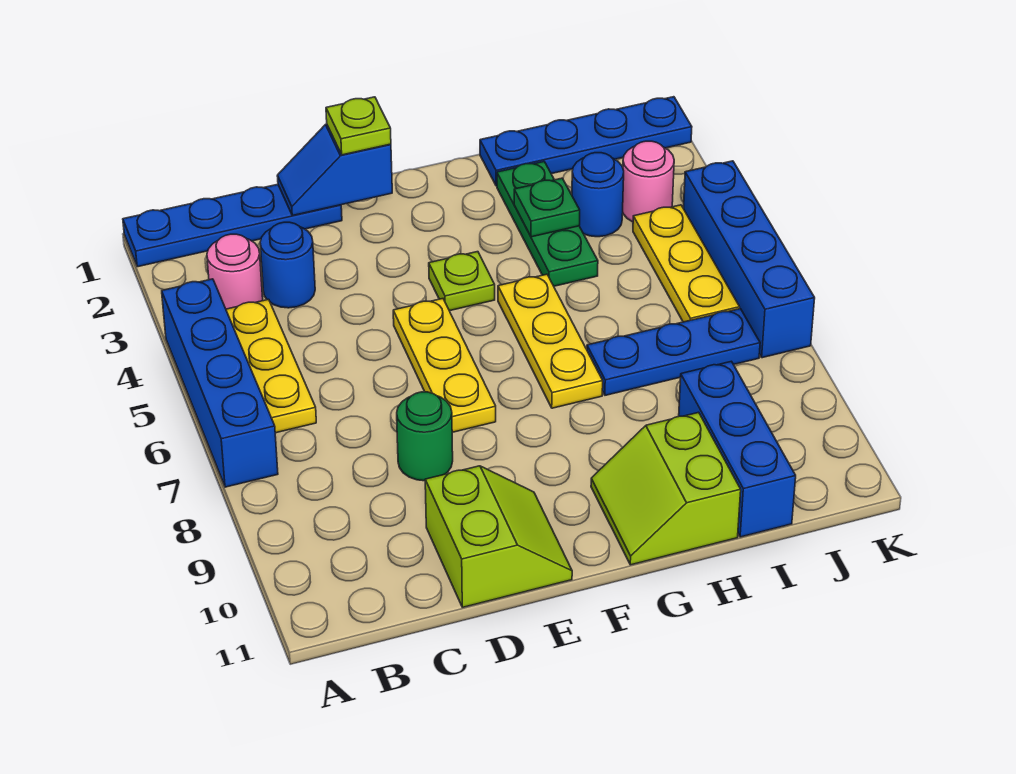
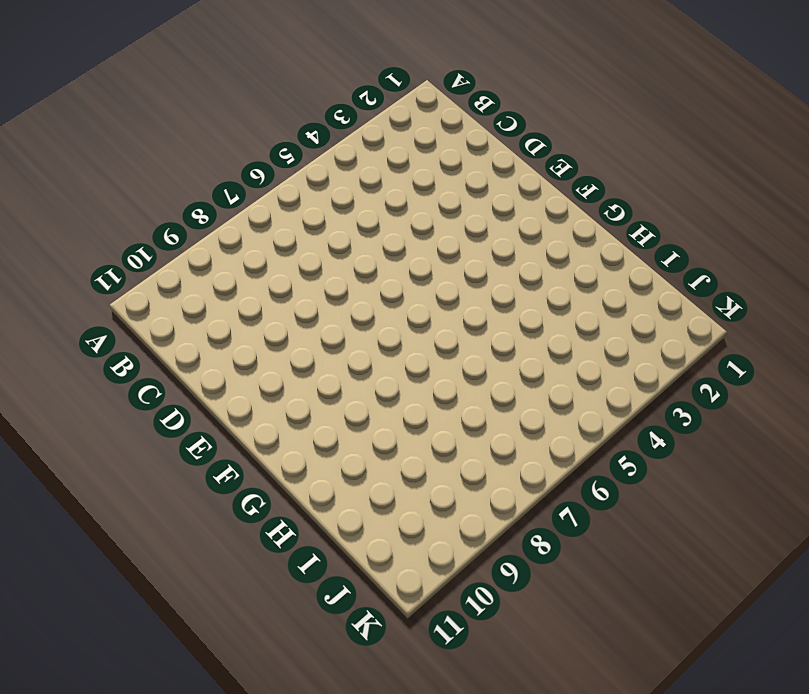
none -> blue plate A1:D1 level 1
none -> blue brick A4:A7 level 1
none -> pink round brick B3 level 1

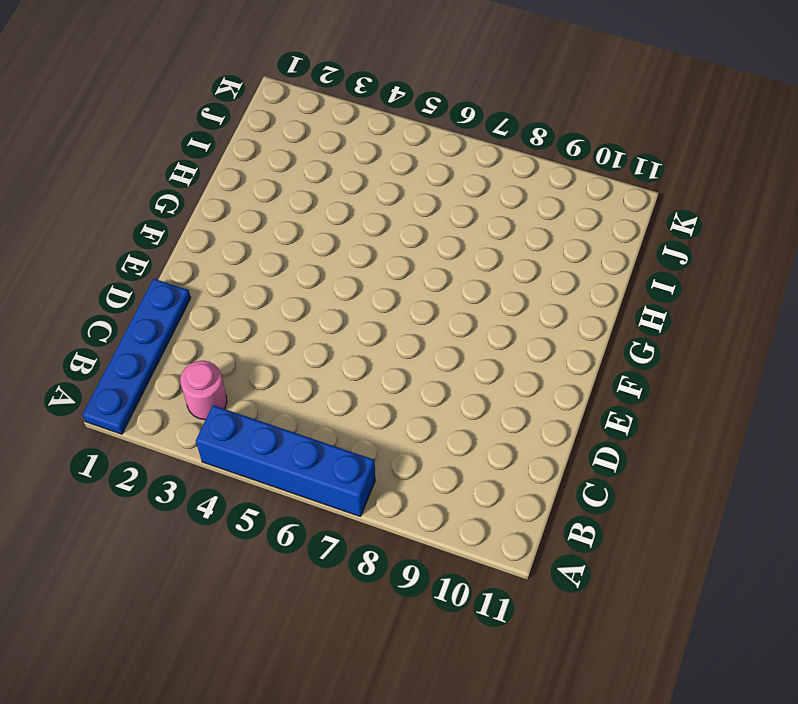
none -> yellow plate B4:B6 level 1
none -> blue round brick C3 level 1
none -> green round brick D8 level 1

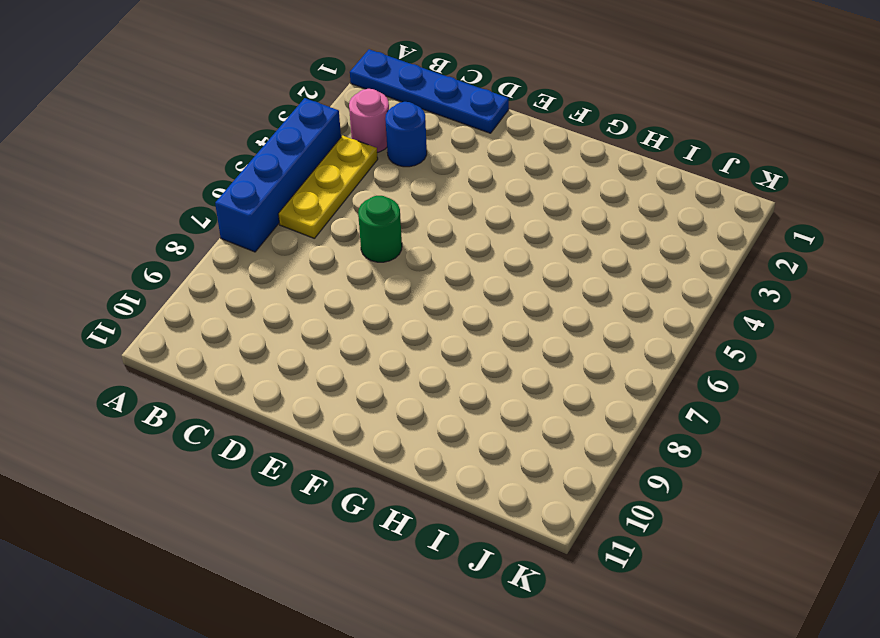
green round brick D6 level 1 -> green round brick D8 level 1
none -> lime slope D10:E11 level 1 top D
none -> yellow plate E5:E7 level 1
none -> lime plate F4 level 1

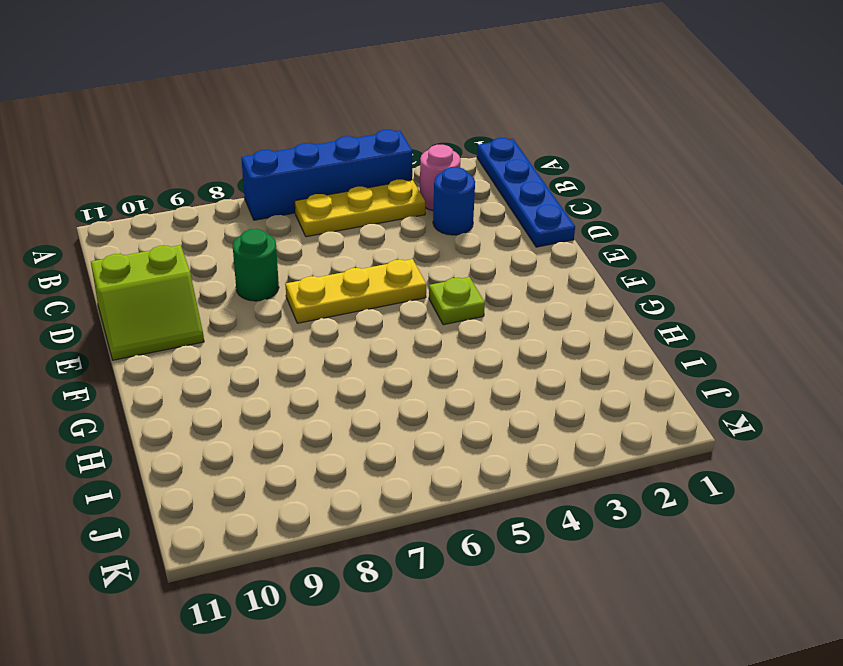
none -> yellow plate G5:G7 level 1
none -> lime slope G10:H11 level 1 top H
none -> blue plate H1:K1 level 1

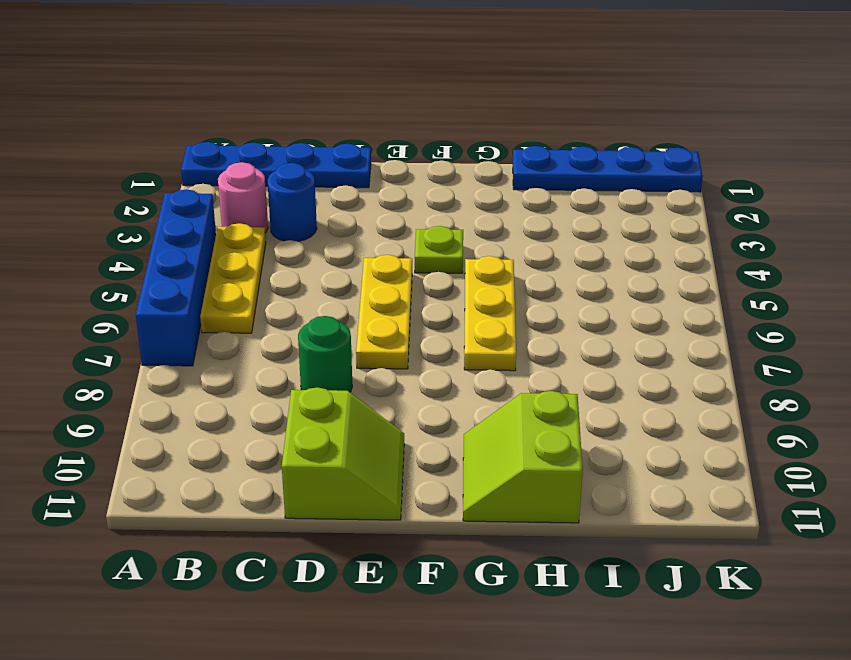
none -> green plate H2:H4 level 1
none -> blue plate H7:J7 level 1
none -> blue round brick I3 level 1

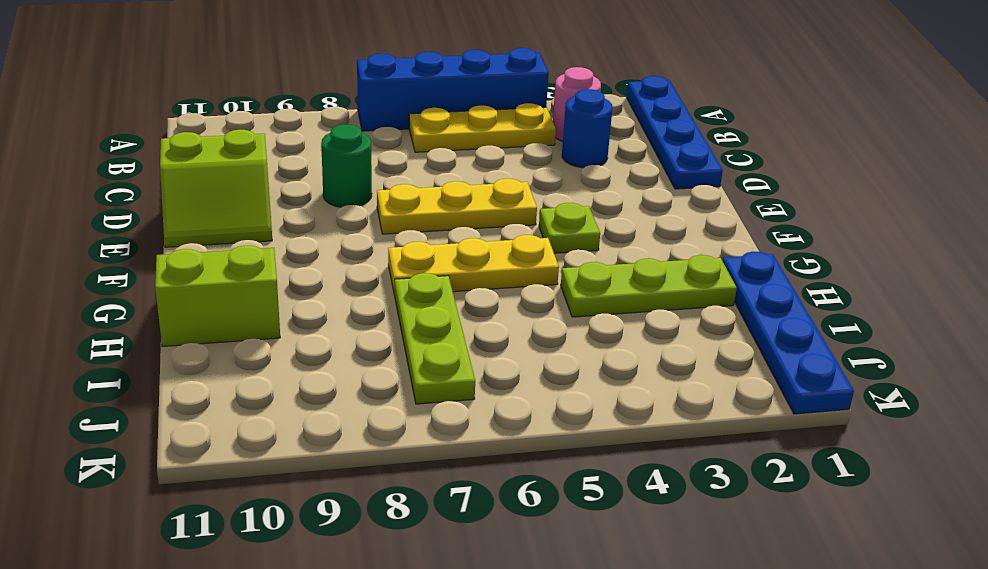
lime plate H2:H4 level 1 -> green plate H2:H4 level 1
lime plate H7:J7 level 1 -> blue plate H7:J7 level 1
none -> blue round brick I3 level 1
none -> blue brick I9:I11 level 1
none -> pink round brick J3 level 1

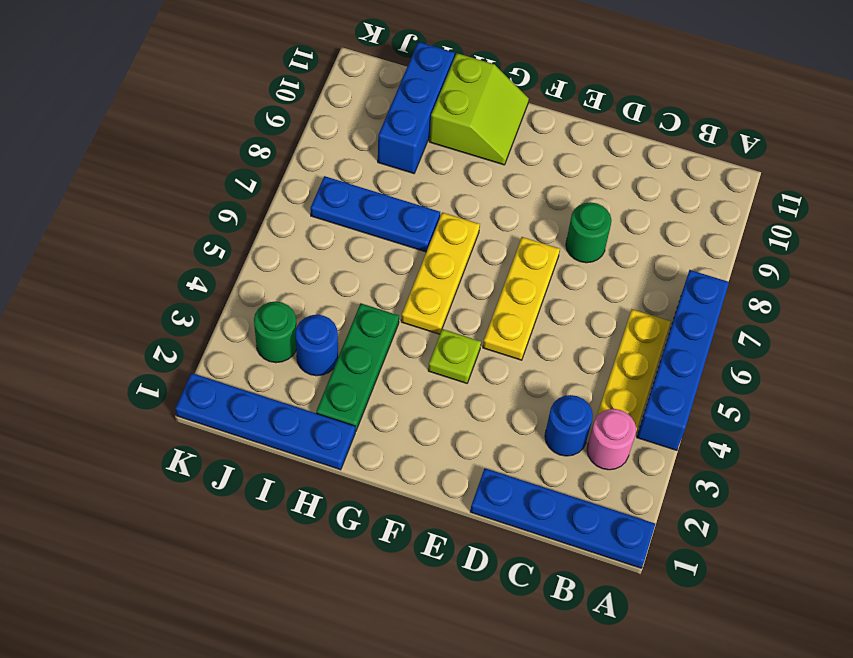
green round brick J3 level 1 -> pink round brick J3 level 1
none -> lime slope D10:E11 level 1 top D
none -> yellow plate J4:J6 level 1
none -> blue brick K4:K7 level 1

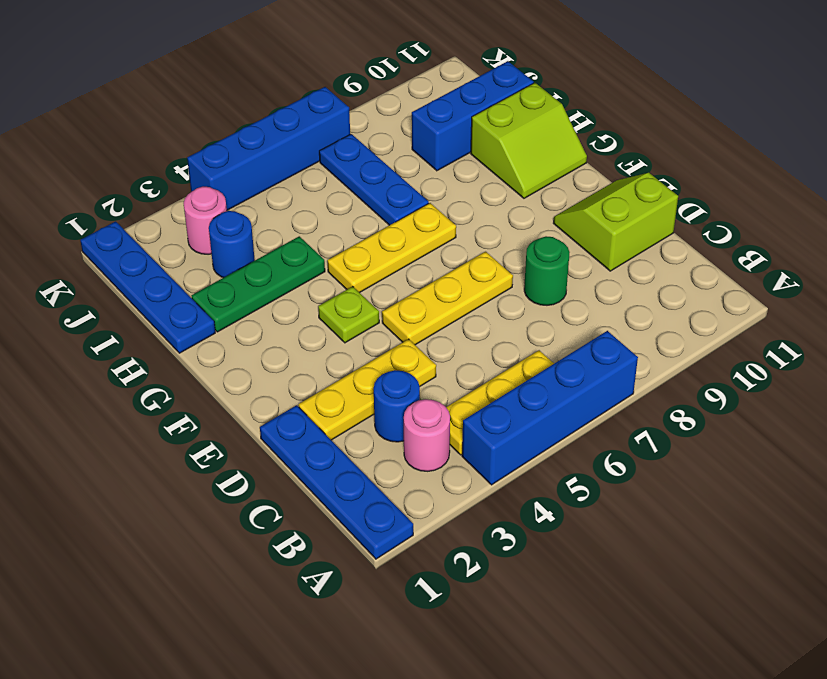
yellow plate D2:D4 level 1 -> yellow plate J4:J6 level 1
none -> blue slope D1:E1 level 2 top E
none -> green plate H3 level 2
none -> lime plate E1 level 3

